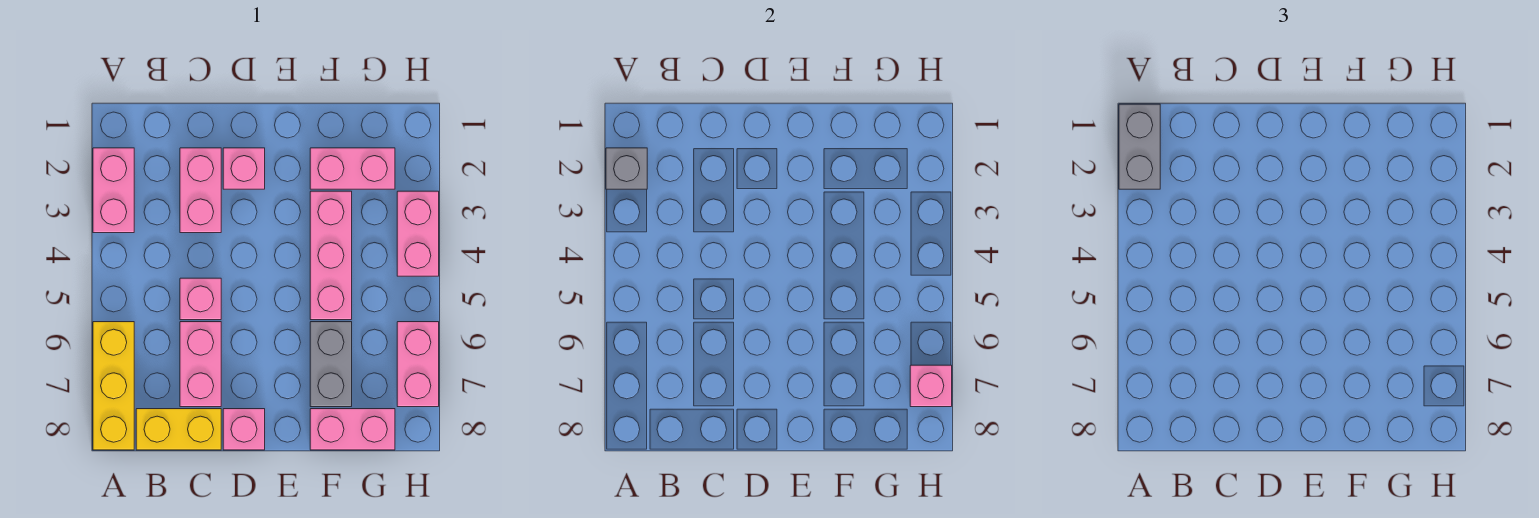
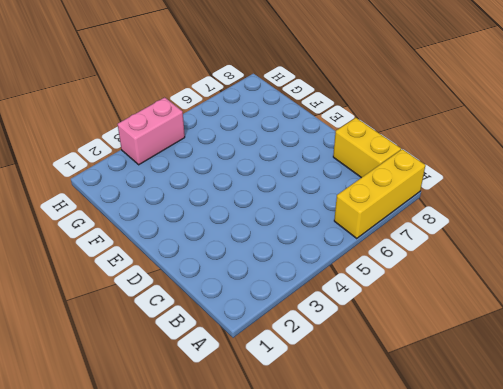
none -> pink brick A2:A3 level 1
none -> pink brick C2:C3 level 1
none -> pink brick C5 level 1

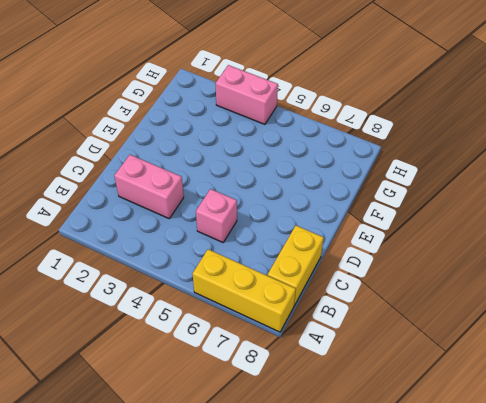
none -> pink brick A2:A3 level 1
none -> pink brick C6:C7 level 1
none -> pink brick D2 level 1

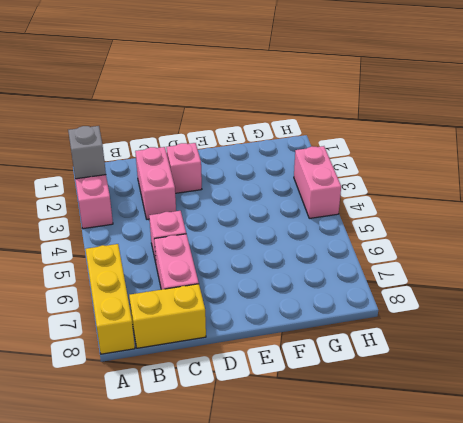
none -> pink brick D8 level 1
none -> pink brick F2:G2 level 1
none -> pink brick F3:F5 level 1

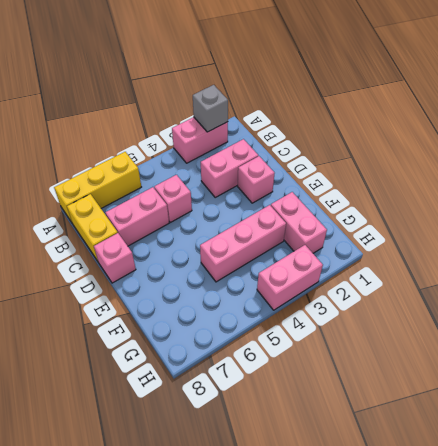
none -> grey brick F6:F7 level 1
none -> pink brick F8:G8 level 1
none -> pink brick H6:H7 level 1

